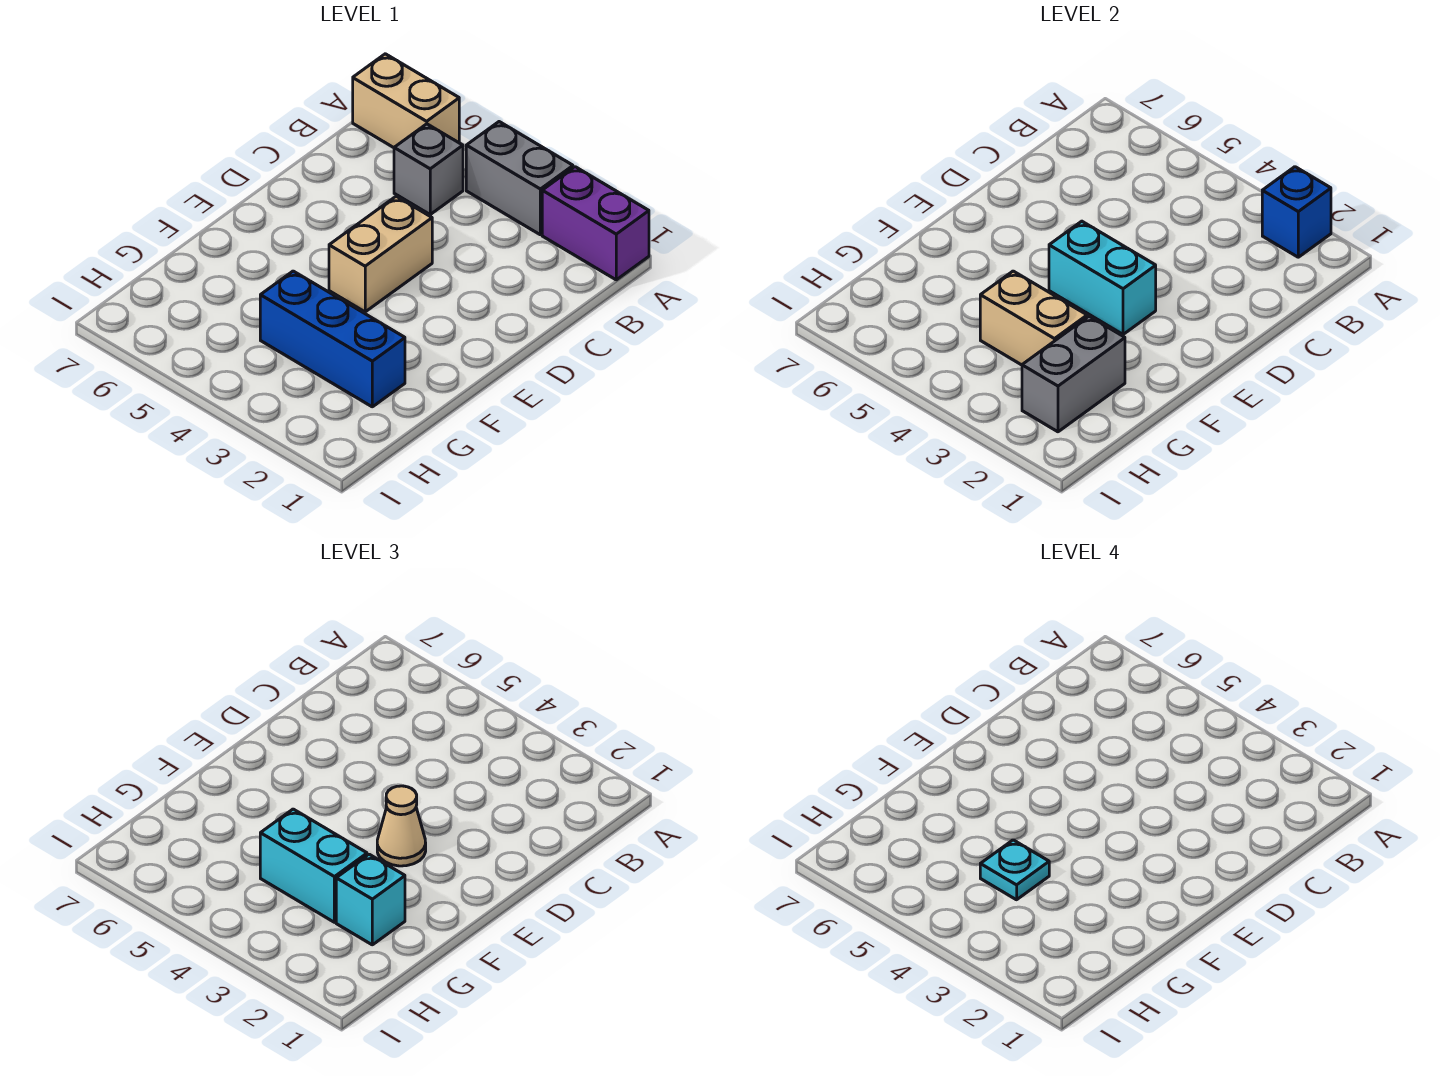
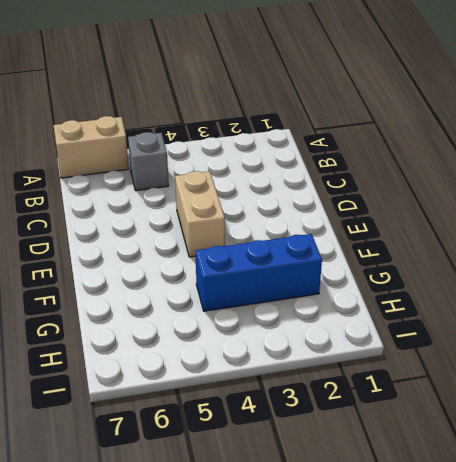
none -> purple brick A1:A2 level 1
none -> grey brick A3:A4 level 1
none -> blue brick A2 level 2

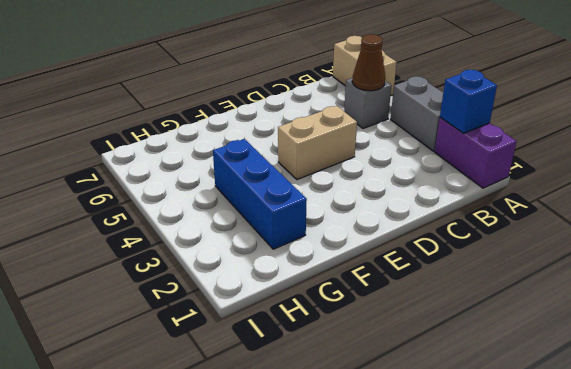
brown cone B5 level 2 -> none
none -> cyan brick E3:E4 level 2
none -> grey brick G2:H2 level 2
none -> tan brick G3:G4 level 2

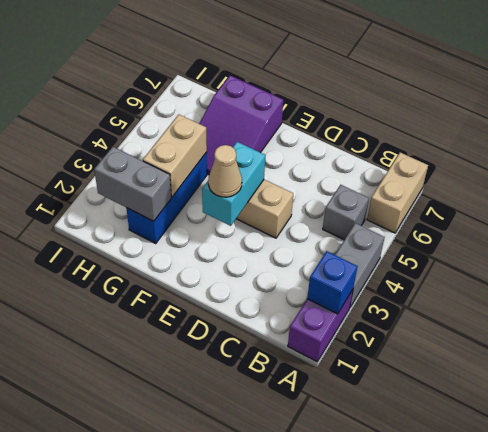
purple slope F5:G7 level 1 top 7 -> none
none -> cyan brick G2 level 3
none -> cyan brick G3:G4 level 3
none -> cyan plate G4 level 4

